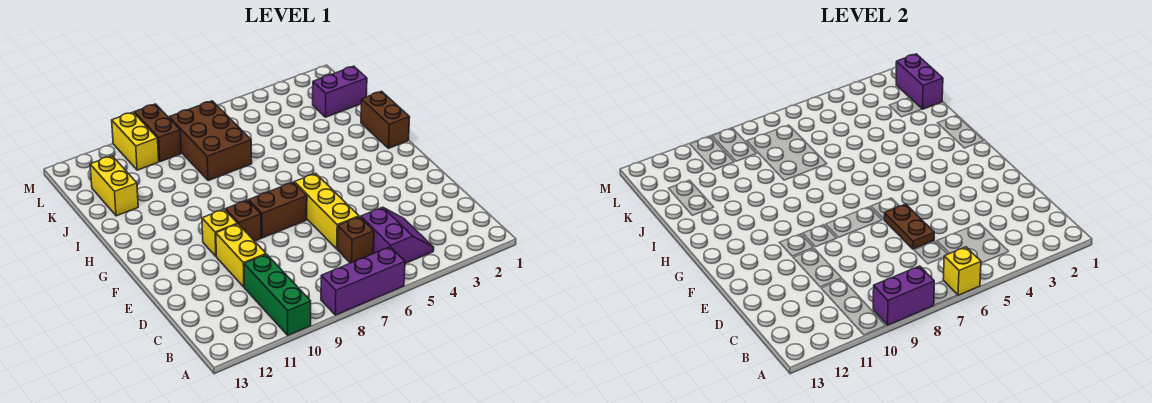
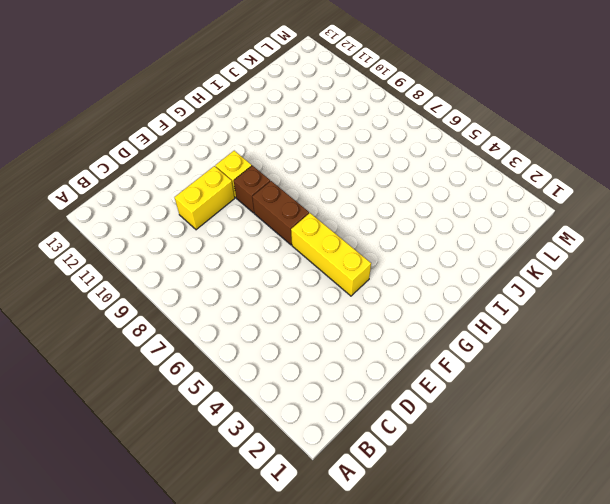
yellow brick F4:F6 level 1 -> yellow brick D6:F6 level 1
none -> purple brick A6:A8 level 1
none -> green brick A10:C10 level 1
none -> purple slope B4:C5 level 1 top 5

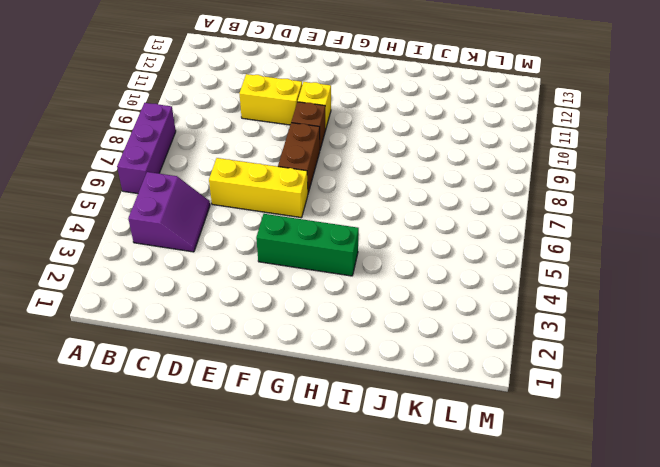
purple slope B4:C5 level 1 top B -> purple slope B4:C5 level 1 top 5
green brick F4:H4 level 1 -> green brick A10:C10 level 1
none -> brown brick C6 level 1
none -> brown brick H1:I1 level 1
none -> brown brick J7:L8 level 1

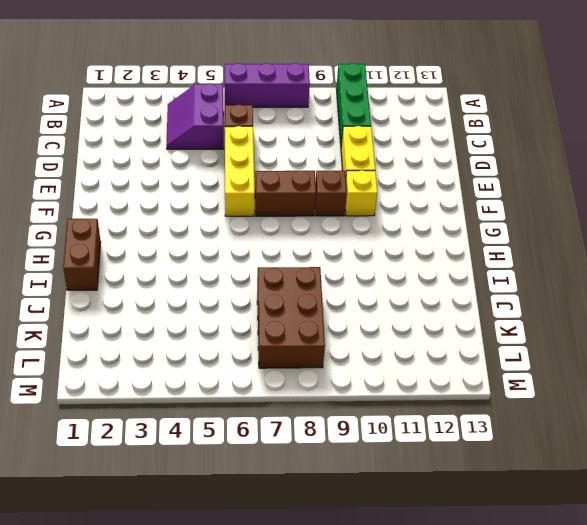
none -> yellow brick J12:K12 level 1
none -> purple brick K1:K2 level 1
none -> brown brick L9:M9 level 1

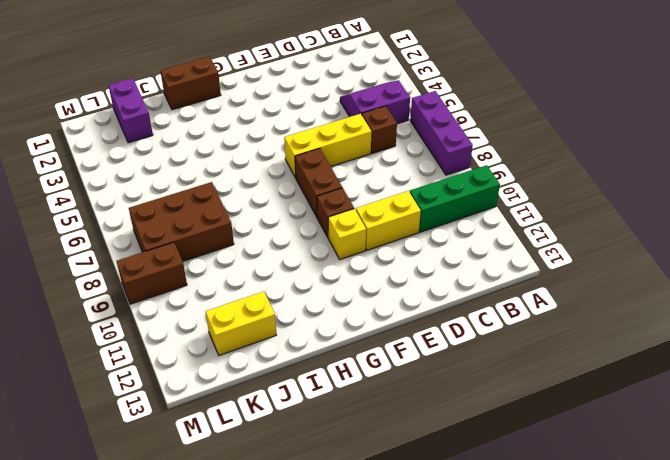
none -> yellow brick L10:M10 level 1
none -> yellow brick A6 level 2
none -> purple brick A8:A9 level 2

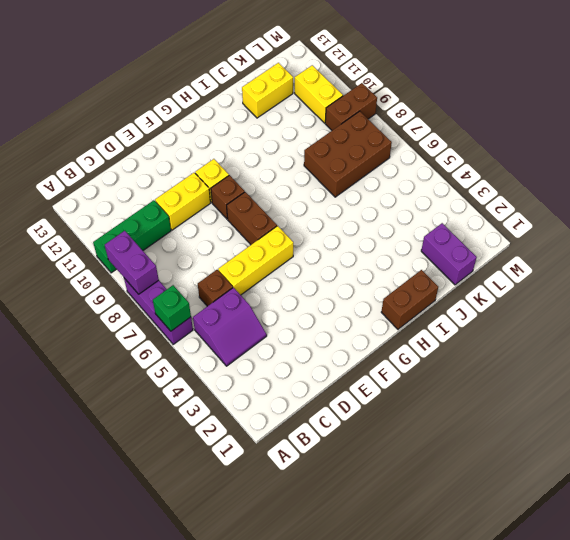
green brick A6 level 2 -> yellow brick A6 level 2
yellow brick L10:L11 level 1 -> yellow brick L10:M10 level 1
none -> brown plate D6:E6 level 2
none -> purple brick K1:L1 level 2

